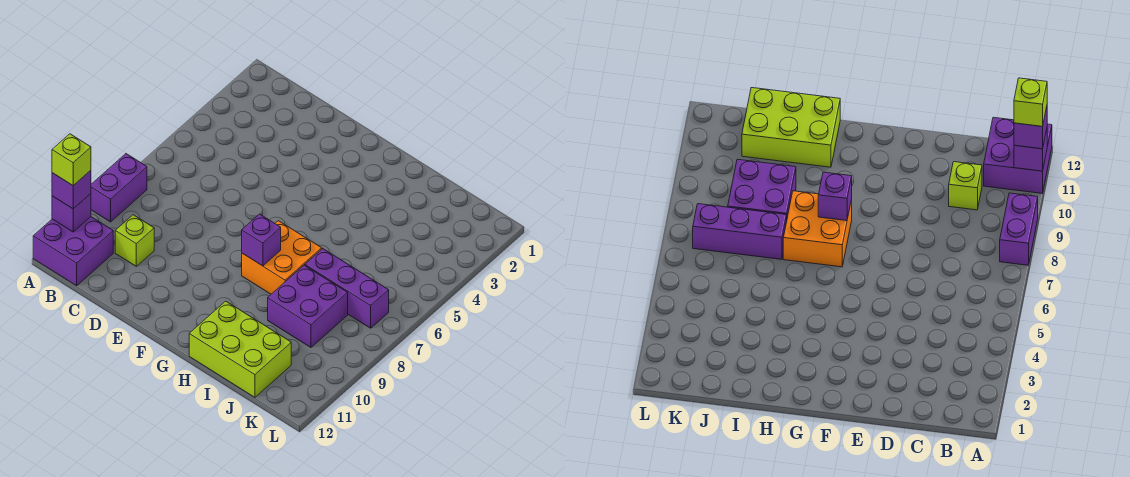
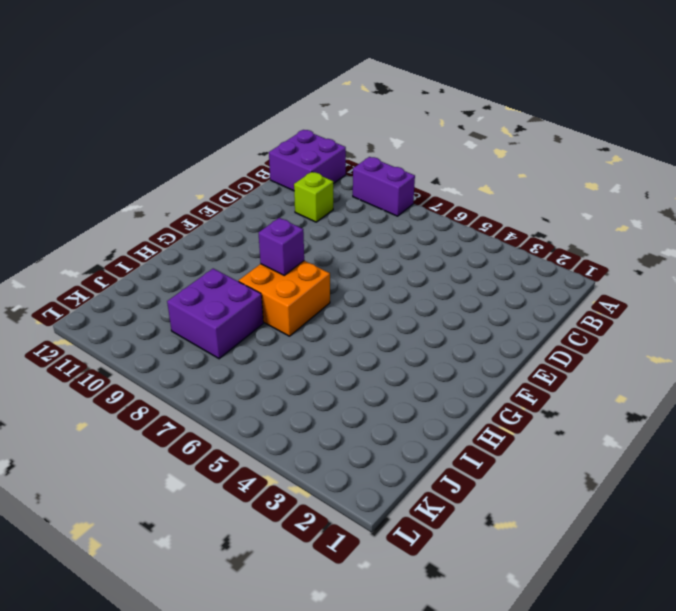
none -> lime brick H11:J12 level 1
none -> purple brick I7:K7 level 1

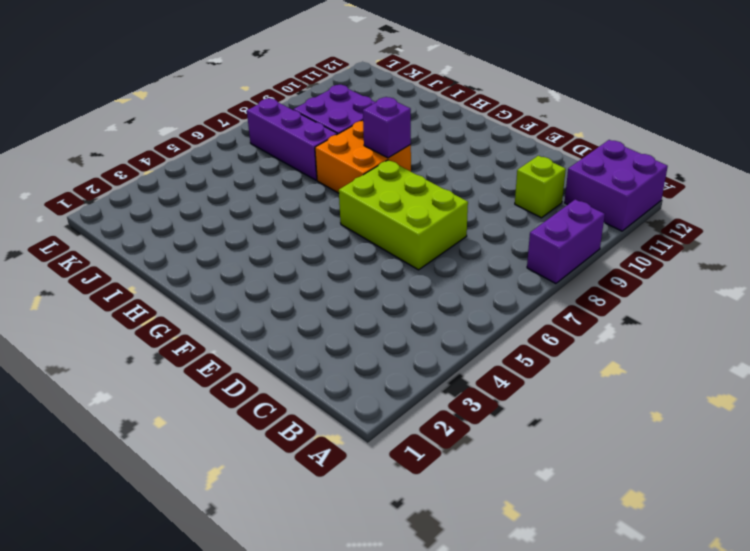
lime brick D6:F7 level 1 -> lime brick H11:J12 level 1
none -> purple brick A11 level 2
none -> purple brick A11 level 3

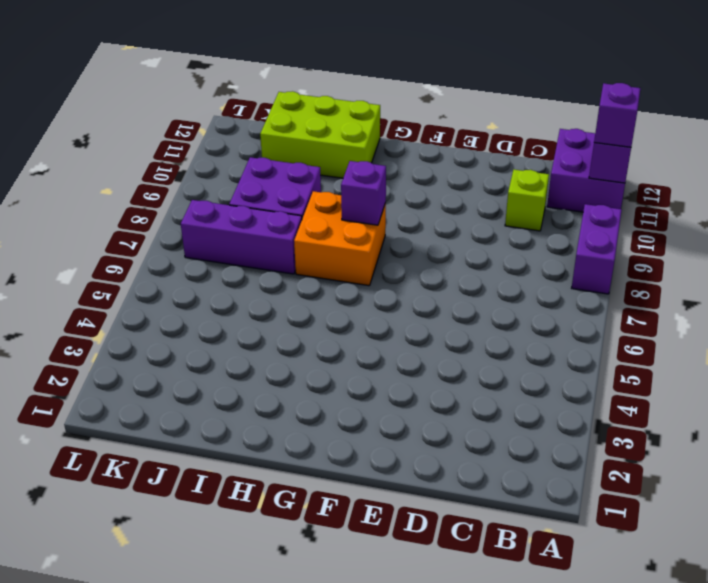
none -> lime brick A11 level 4

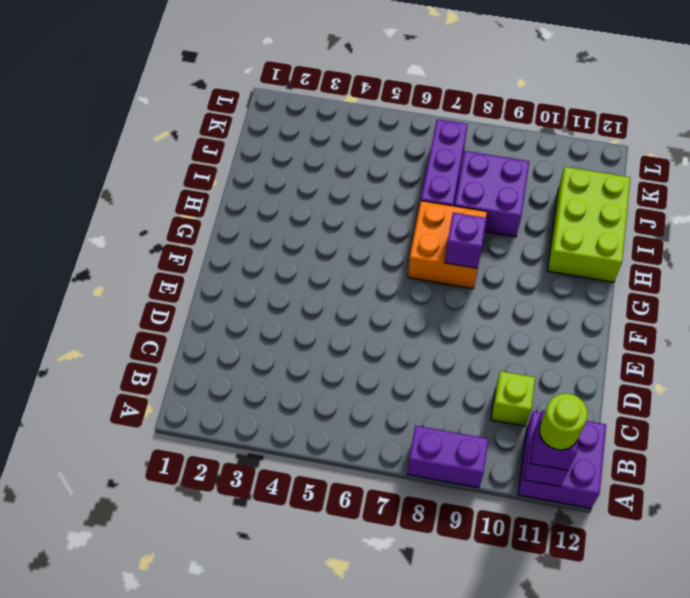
lime round brick A11 level 4 -> lime brick A11 level 4

